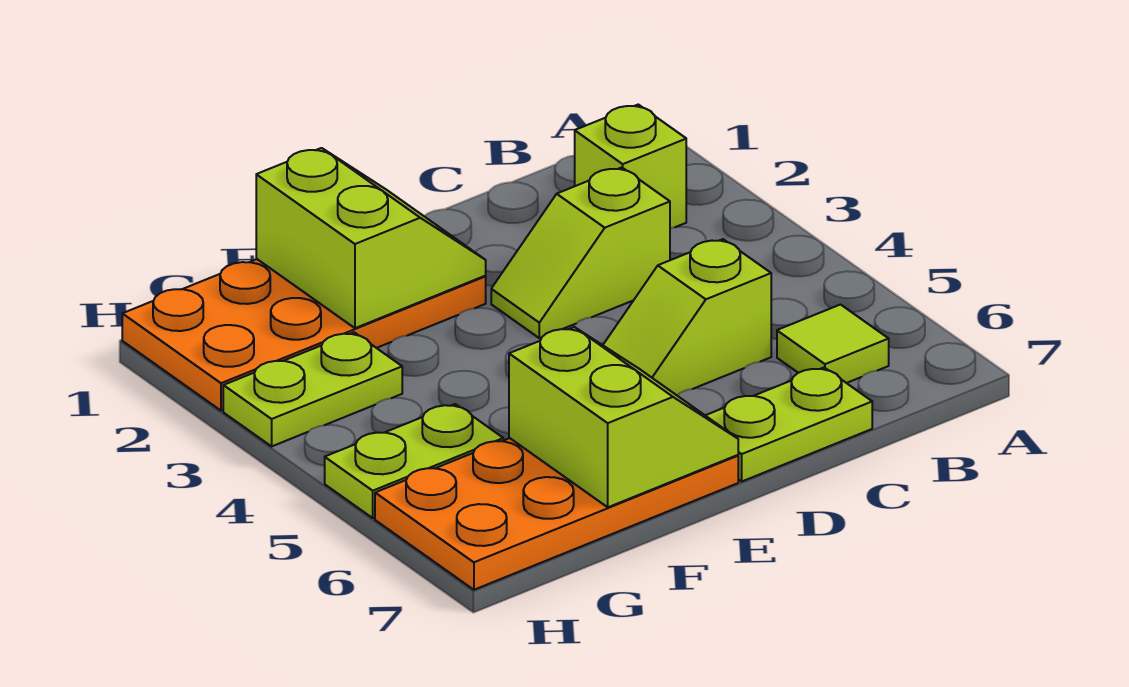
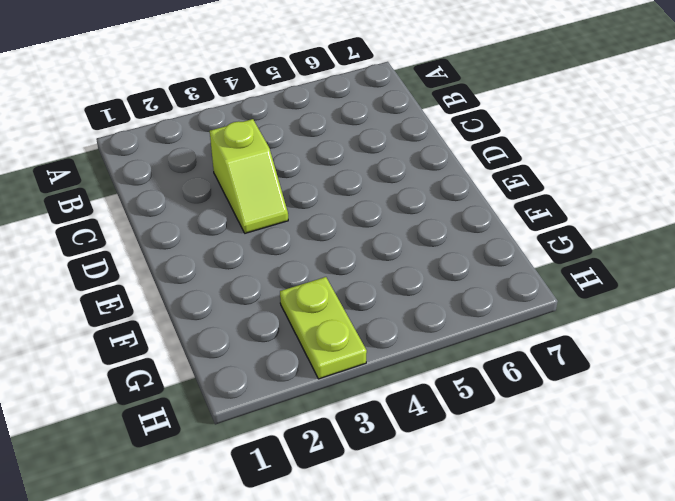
none -> lime brick B2 level 1
none -> lime tile B6 level 1

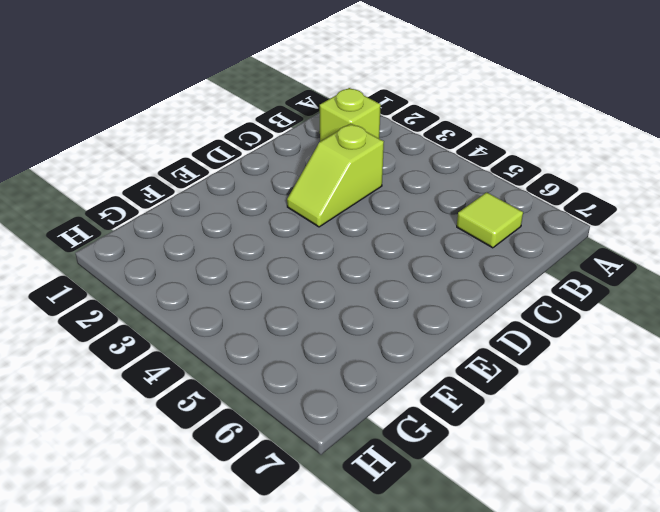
none -> lime slope C5:D5 level 1 top C
none -> lime plate C7:D7 level 1

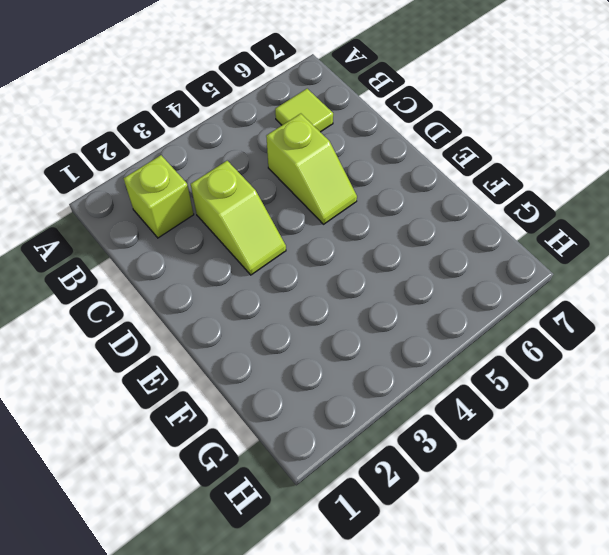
none -> lime plate C7:D7 level 1
none -> orange plate E1:H2 level 1

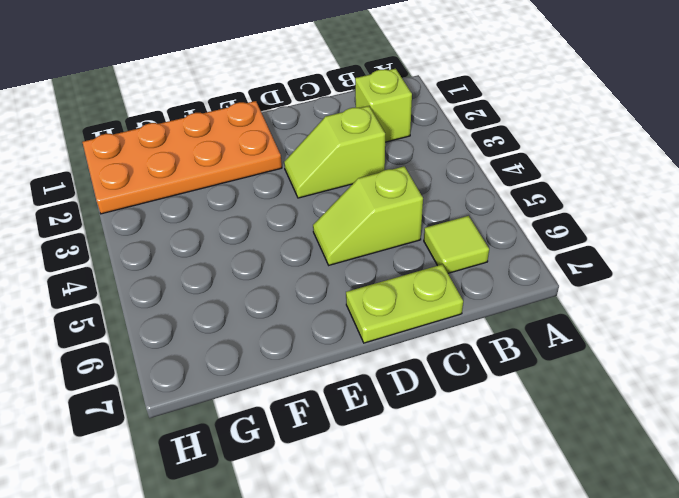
none -> orange plate E6:H7 level 1
none -> lime plate G3:H3 level 1

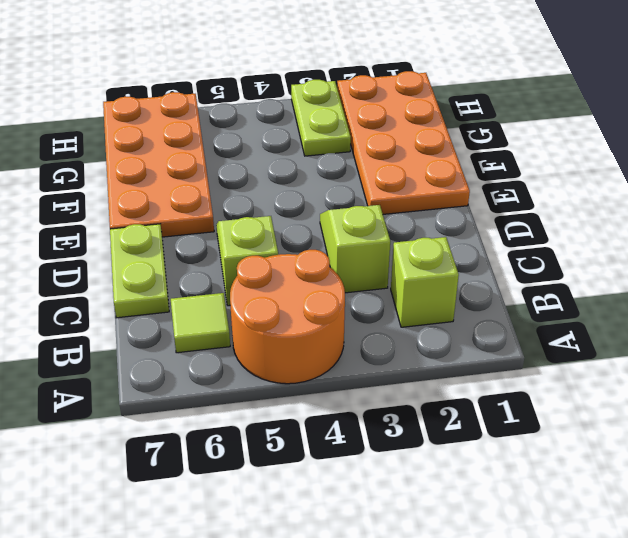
orange round brick A4:B5 level 1 -> none
none -> lime plate G5:H5 level 1
none -> lime slope E1:F2 level 2 top F

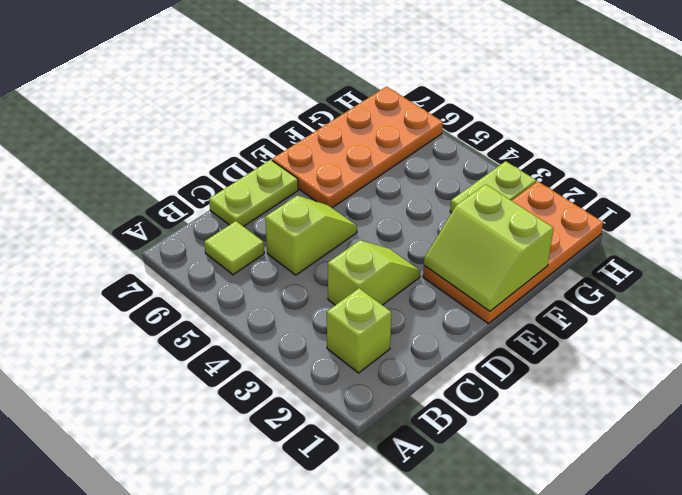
none -> lime plate G5:H5 level 1
none -> lime slope E6:F7 level 2 top F

